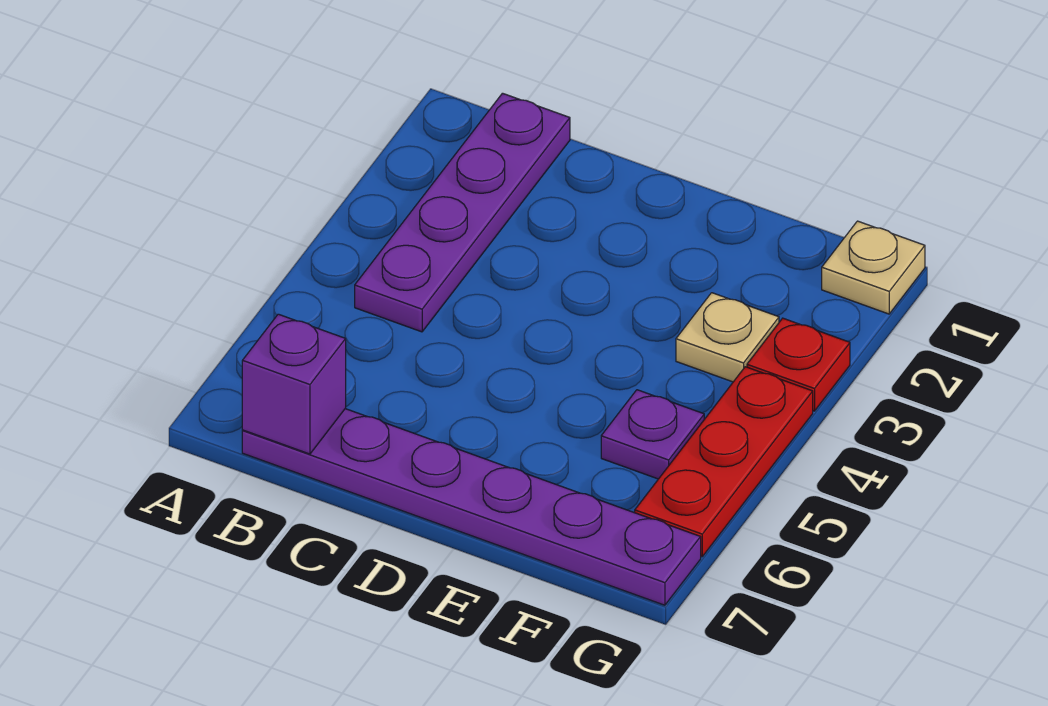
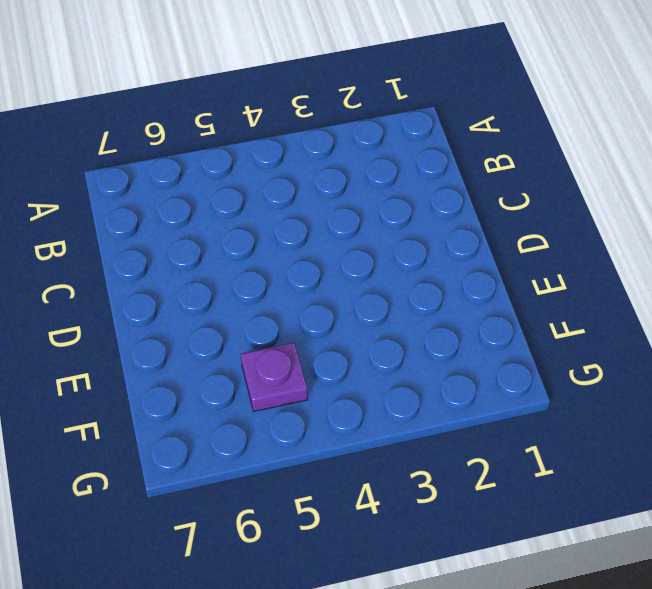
none -> purple plate B1:B4 level 1
none -> purple plate B7:G7 level 1

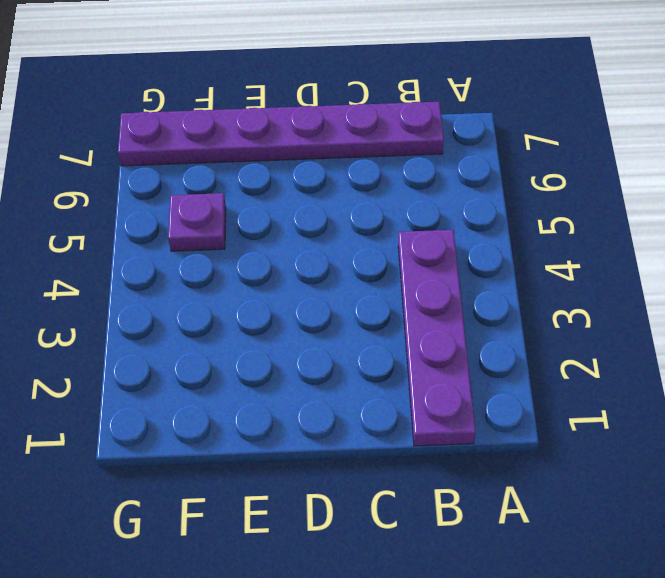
none -> tan plate F3 level 1
none -> tan plate G1 level 1

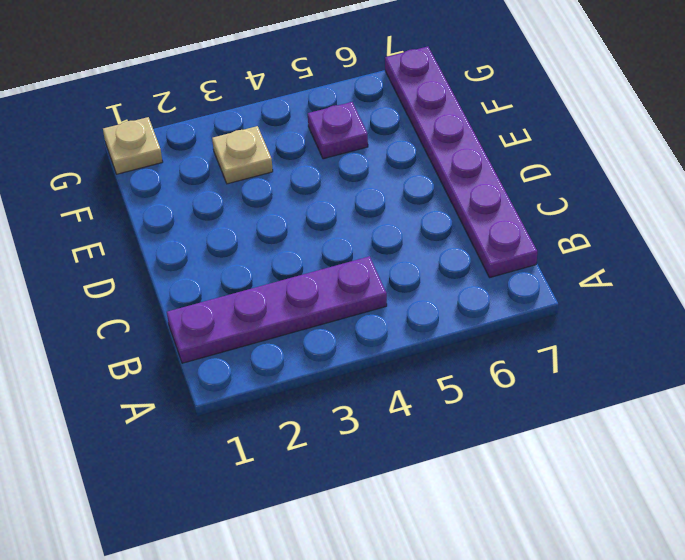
none -> red plate G3 level 1
none -> red plate G4:G6 level 1

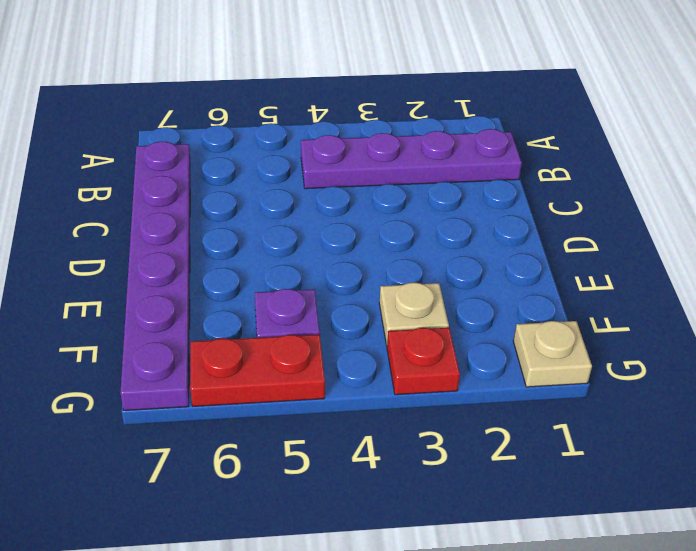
red plate G5:G6 level 1 -> red plate G4:G6 level 1
none -> purple brick B7 level 2

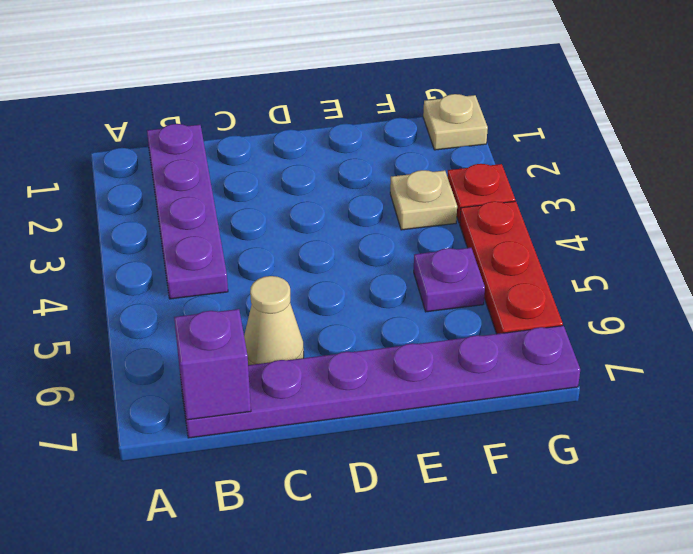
tan cone C6 level 1 -> none

